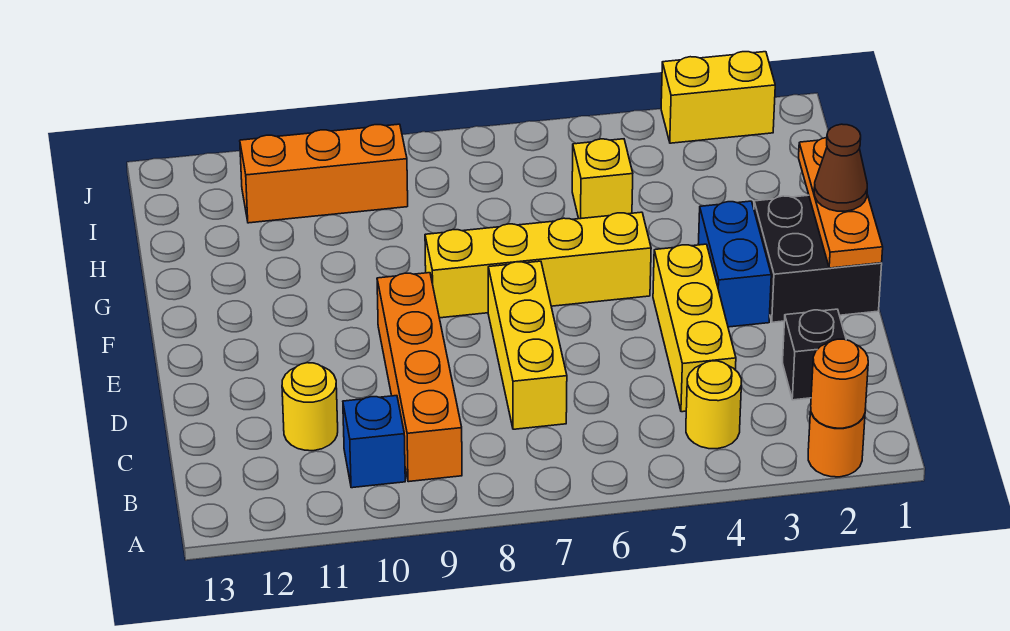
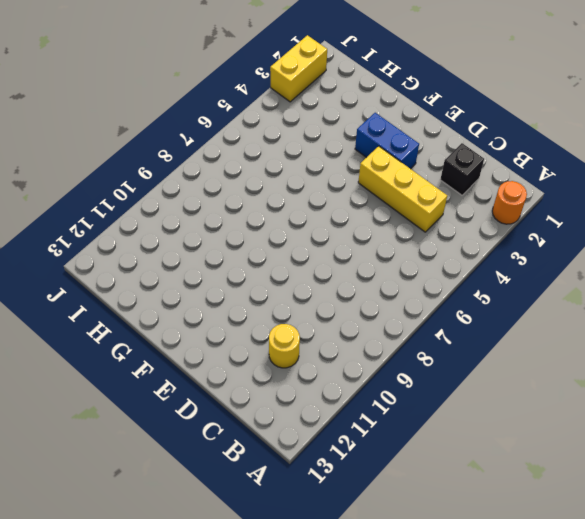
none -> yellow round brick B4 level 1
none -> orange brick B9:E9 level 1
none -> blue brick B10 level 1

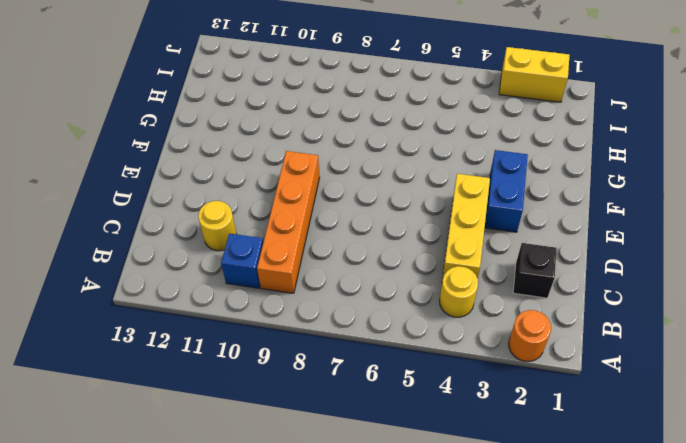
none -> yellow brick C7:E7 level 1
none -> black brick E1:F2 level 1
none -> yellow brick F5:F8 level 1

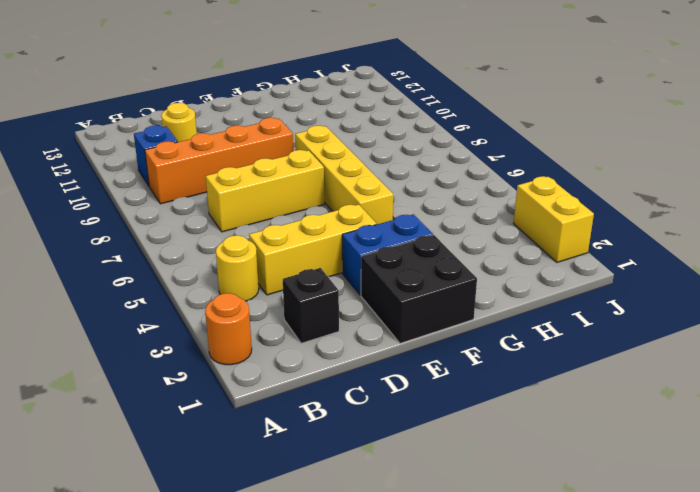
none -> yellow brick H5 level 1
none -> orange brick I9:I11 level 1
none -> orange round brick A2 level 2

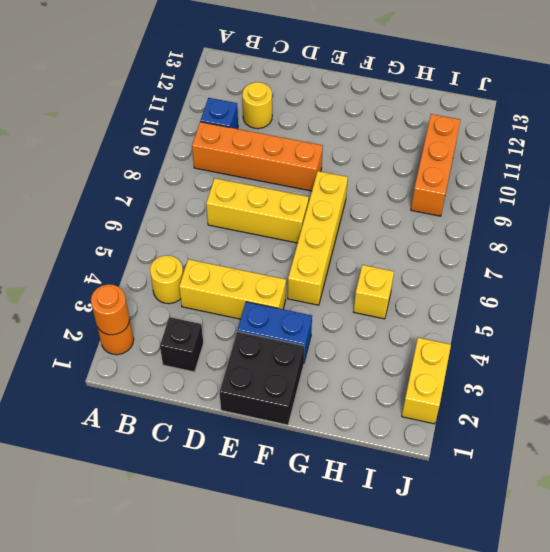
none -> orange plate E1:G1 level 2
none -> brown cone F1 level 3

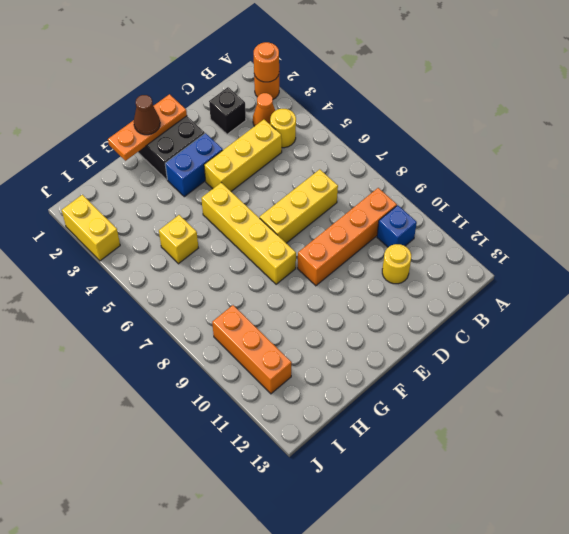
orange cone B3 level 1 -> none

